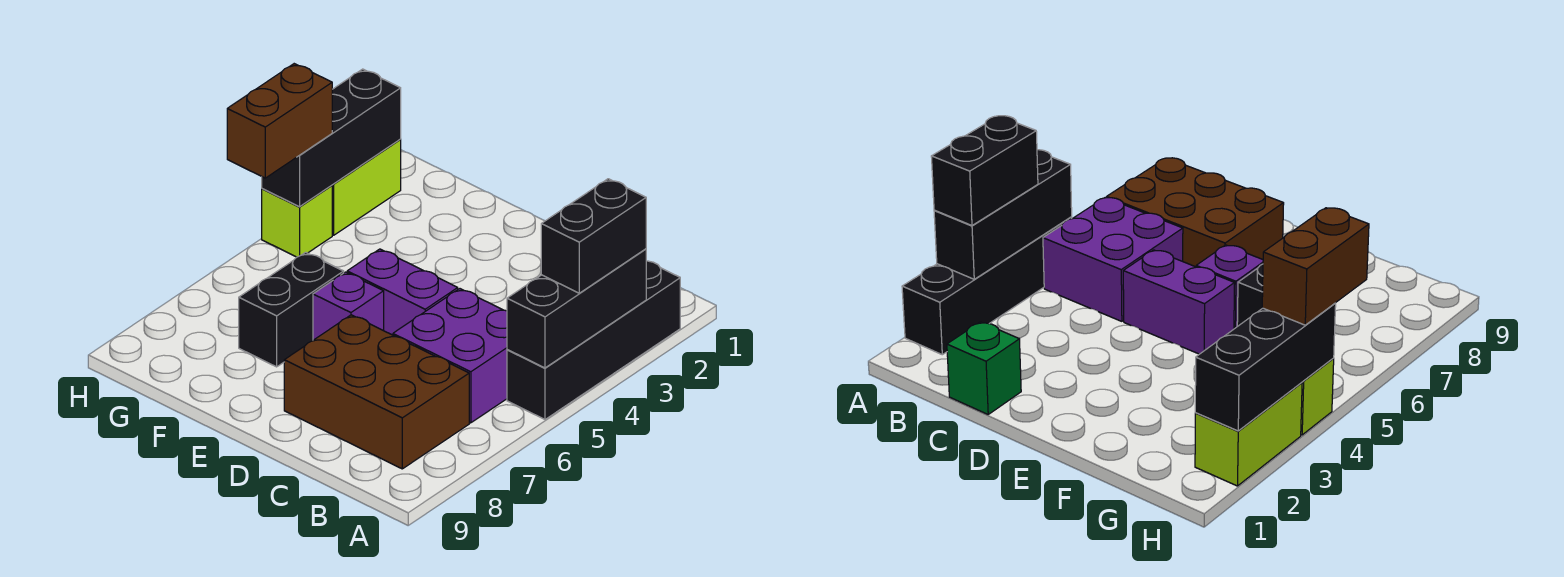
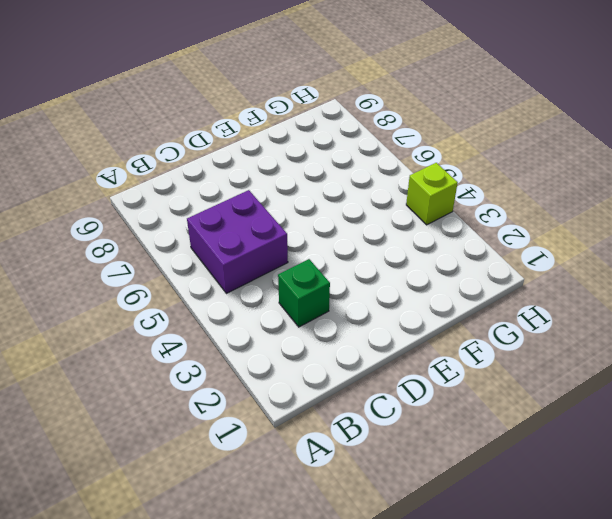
green brick C3 level 1 -> green brick C1 level 1
none -> black brick A2:A5 level 1
none -> brown brick B7:D8 level 1
none -> purple brick D5:E5 level 1

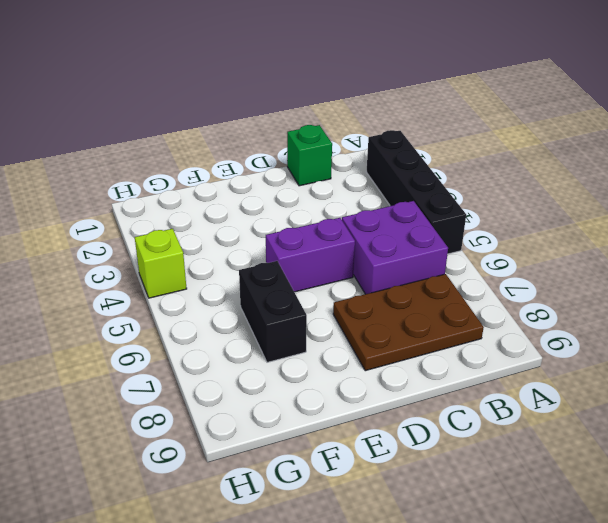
brown plate B7:D8 level 1 -> brown brick B7:D8 level 1
none -> purple brick E6 level 1
none -> lime brick H2:H3 level 1
none -> black brick A3:A5 level 2

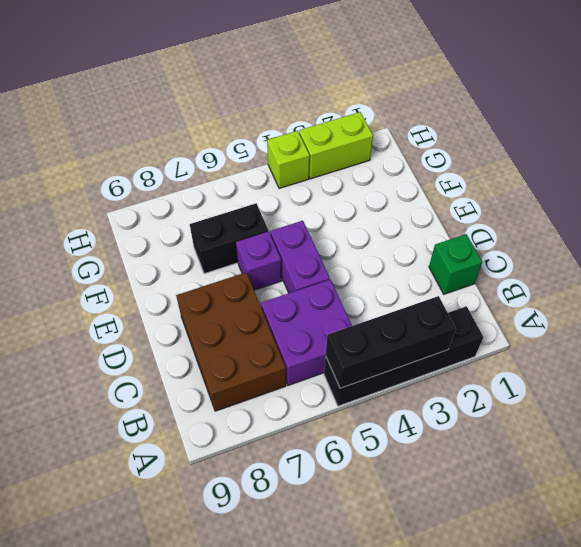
none -> black brick H2:H4 level 2
none -> black brick A3:A4 level 3
none -> brown brick H4:H5 level 3

